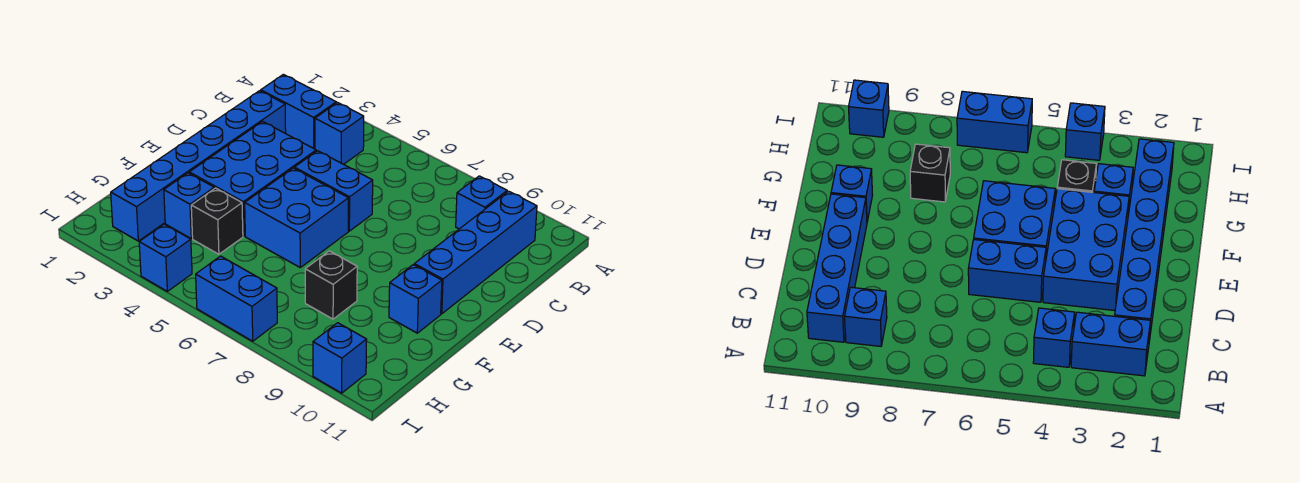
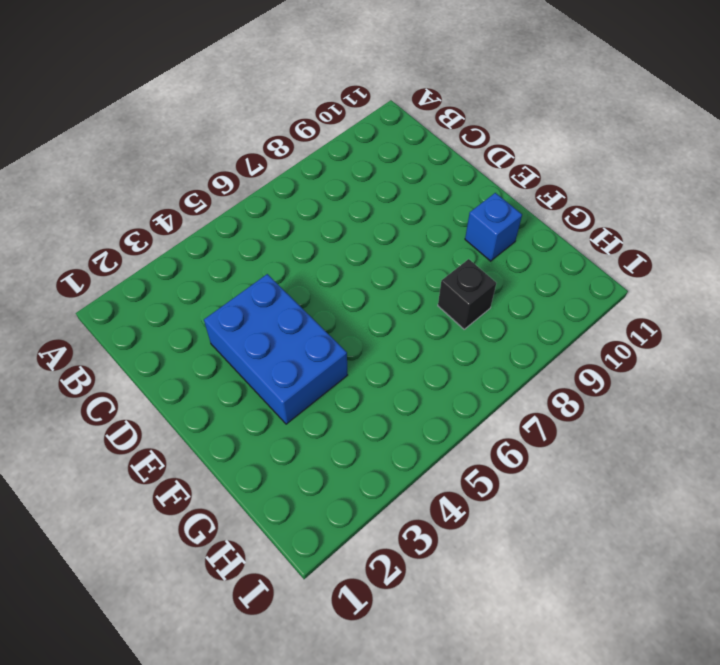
none -> blue brick B2:B3 level 1
none -> blue brick B4 level 1
none -> blue brick B9 level 1

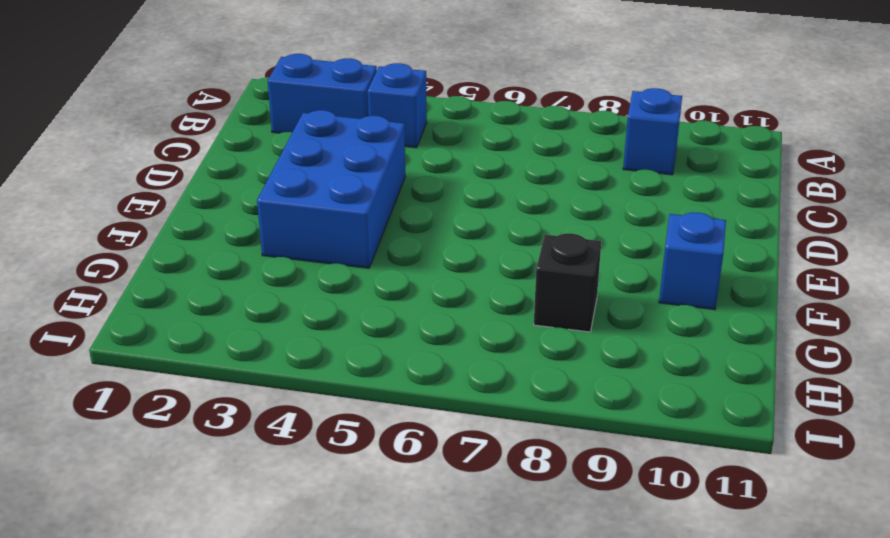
none -> blue brick B10:E10 level 1
none -> blue brick C2:H2 level 1
none -> blue brick D5:D6 level 1

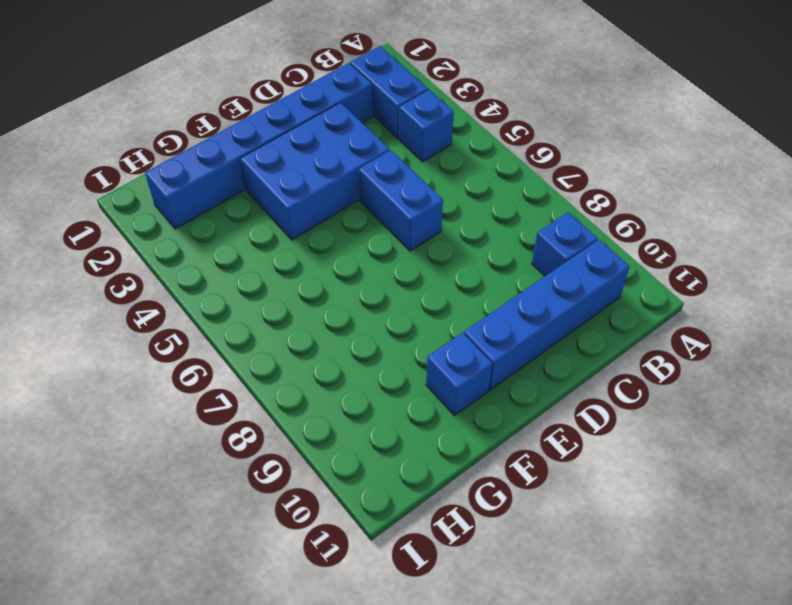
none -> blue brick E5:F6 level 1
none -> blue brick G3 level 1
none -> black brick G4 level 1

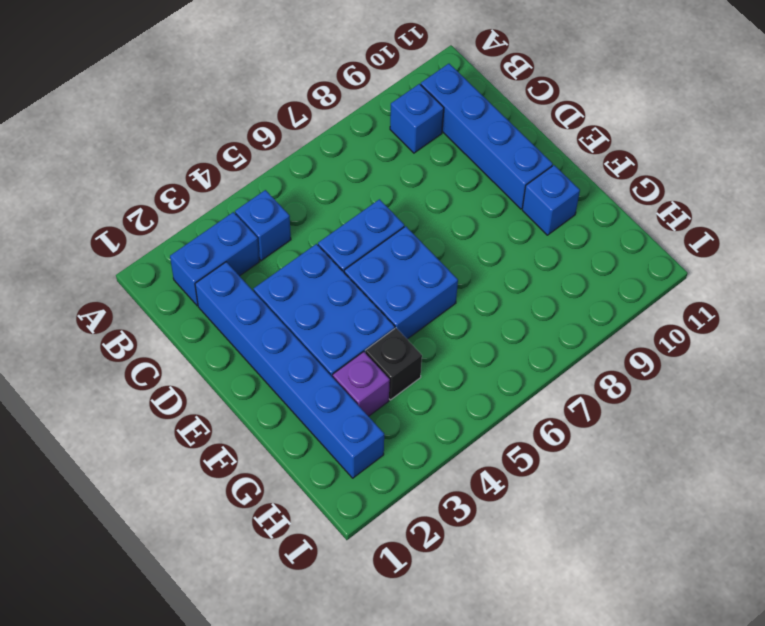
purple brick G3 level 1 -> blue brick G3 level 1
none -> black brick G8 level 1
none -> blue brick I4 level 1
none -> blue brick I6:I7 level 1

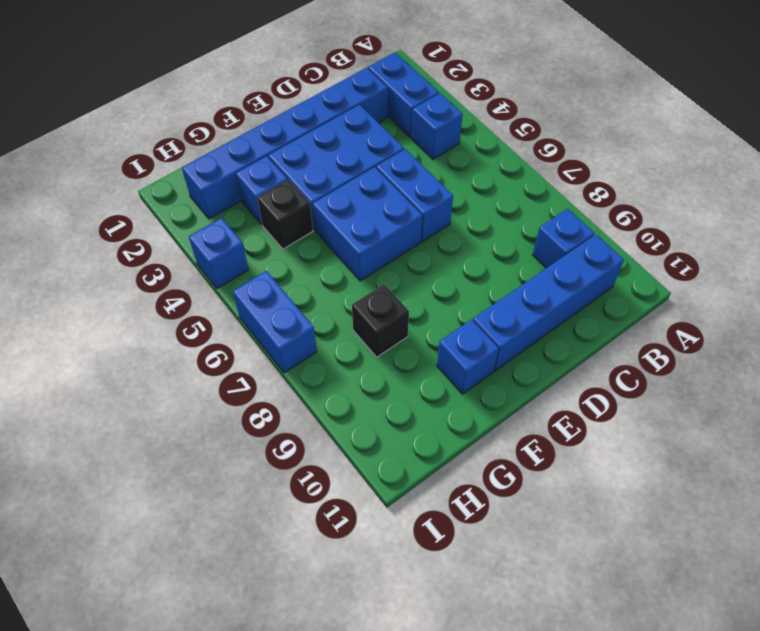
none -> blue brick I10 level 1

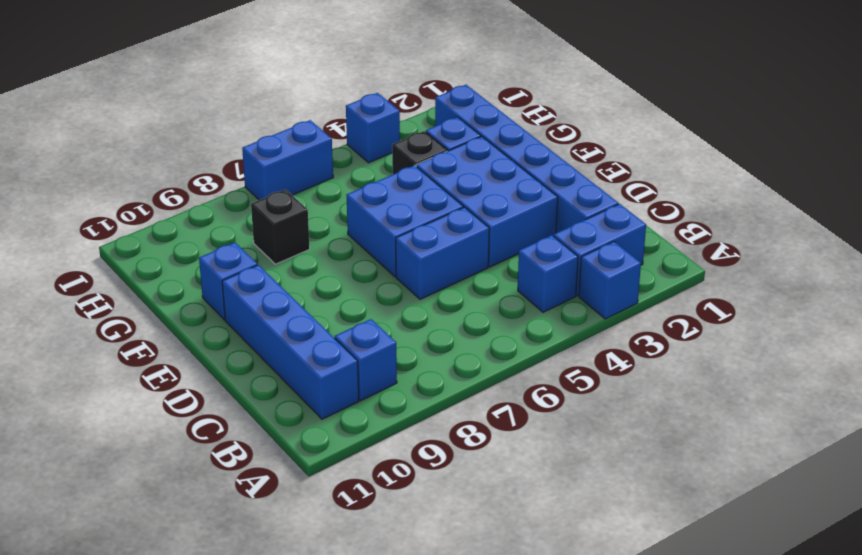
blue brick A3 level 1 -> blue brick I10 level 1

